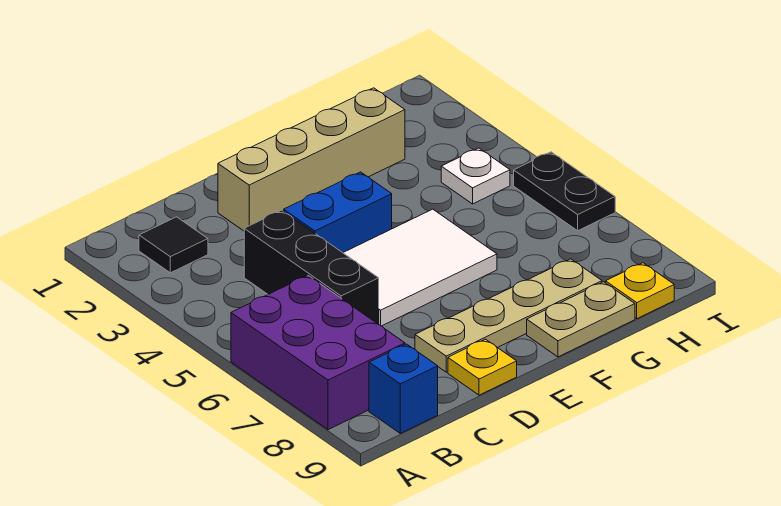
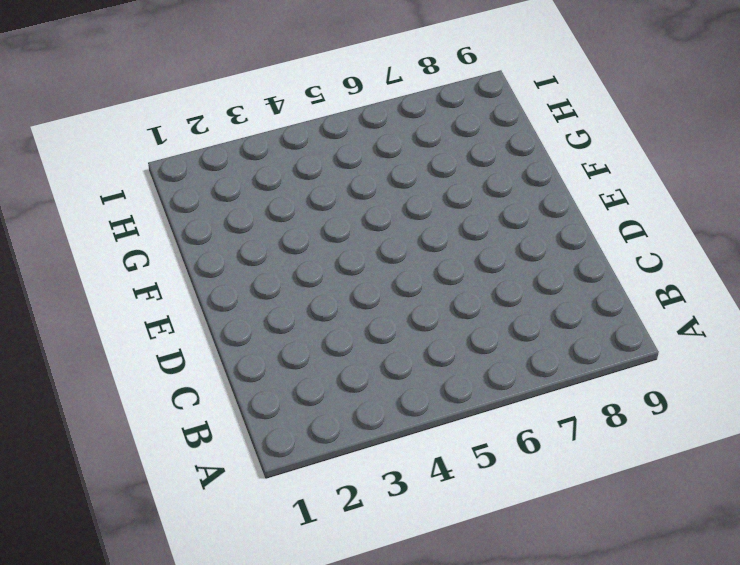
none -> purple brick A6:B8 level 1
none -> black tile B2 level 1
none -> blue brick B9 level 1

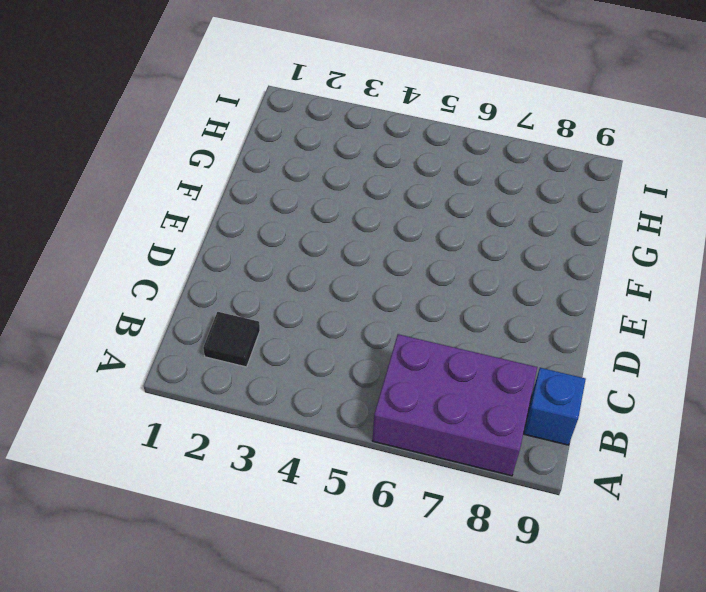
none -> black brick C4:C6 level 1
none -> tan brick D2:G2 level 1
none -> blue brick D4:E4 level 1

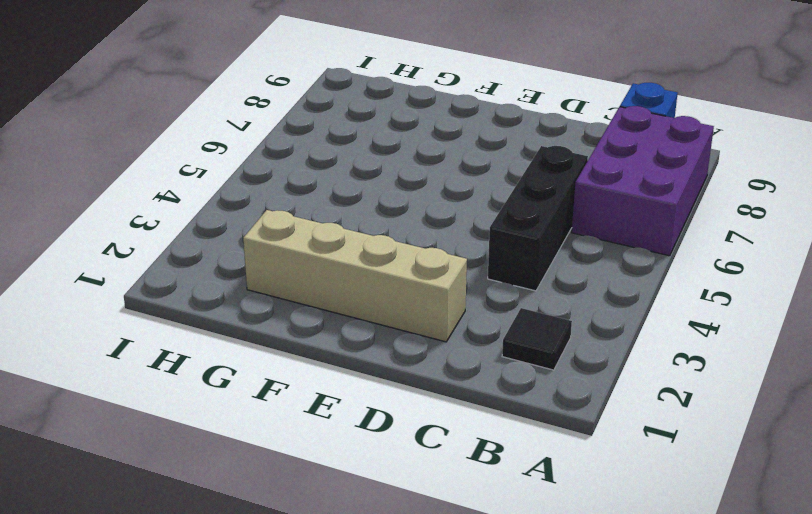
none -> blue brick D4:E4 level 1
none -> white tile D5:F6 level 1
none -> tan plate D8:G8 level 1

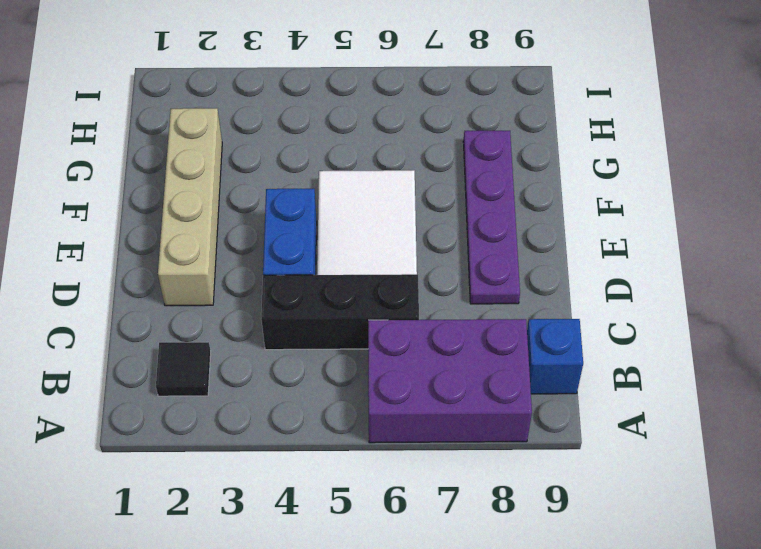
purple plate D8:G8 level 1 -> tan plate D8:G8 level 1
none -> yellow plate D9 level 1
none -> tan plate F9:G9 level 1
none -> white plate H4 level 1

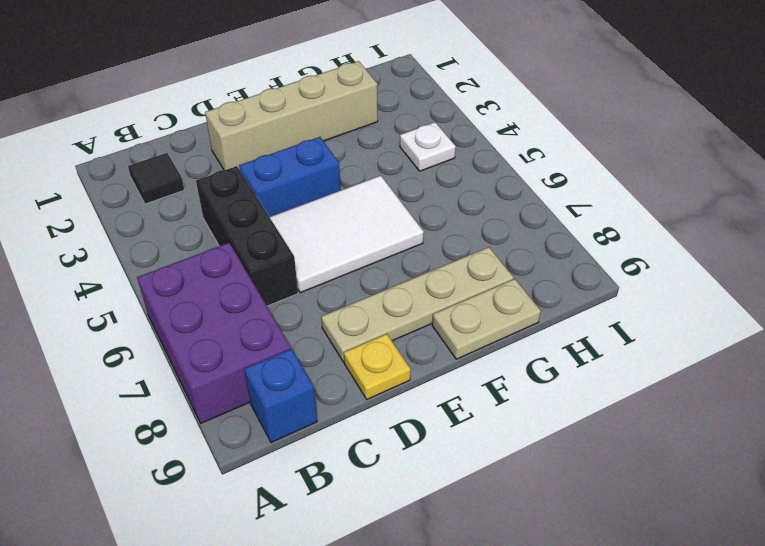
none -> yellow plate H9 level 1
none -> black plate I5:I6 level 1

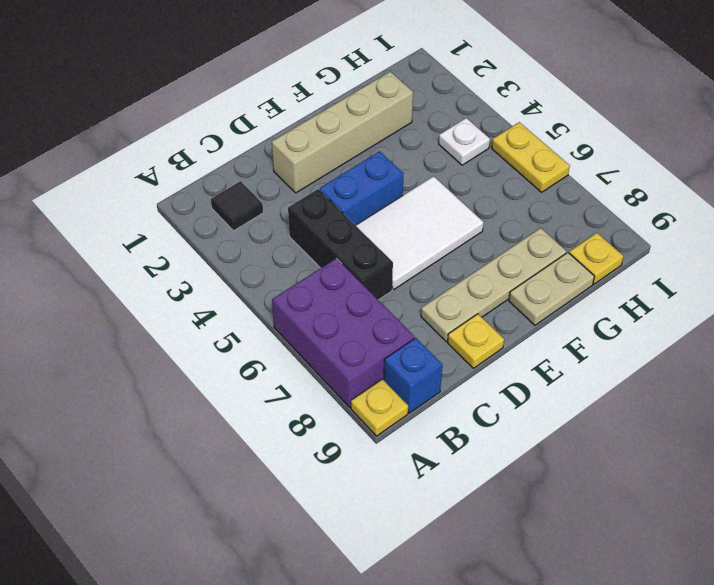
yellow plate A9 level 1 -> none
yellow plate I5:I6 level 1 -> black plate I5:I6 level 1

